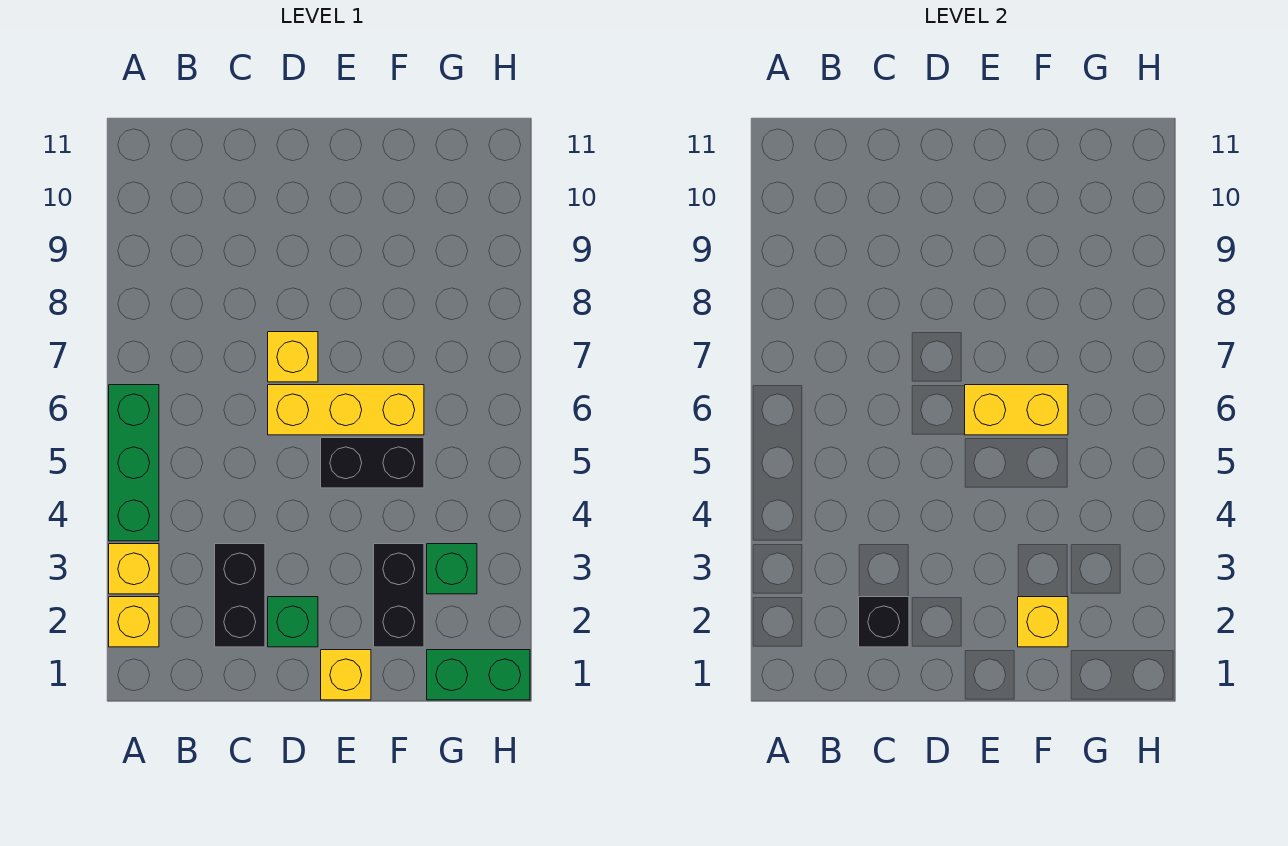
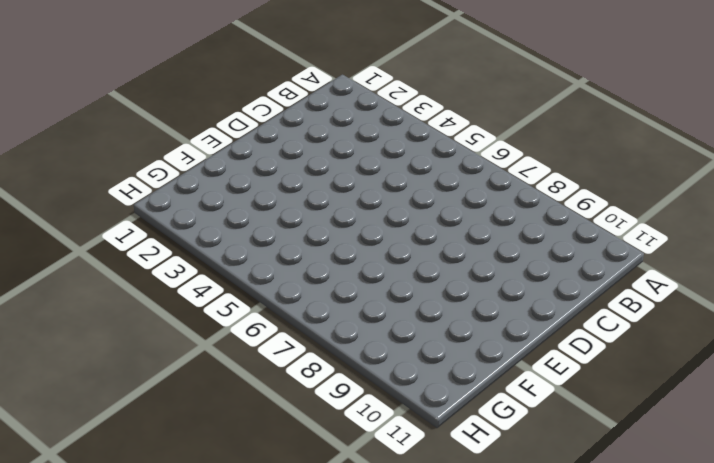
none -> yellow brick A2 level 1
none -> yellow brick A3 level 1
none -> green brick A4:A6 level 1

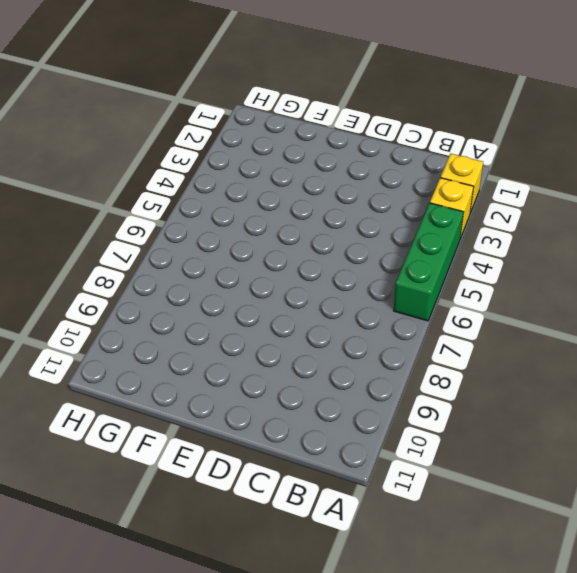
none -> black brick C2:C3 level 1
none -> green brick D2 level 1
none -> yellow brick D6:F6 level 1

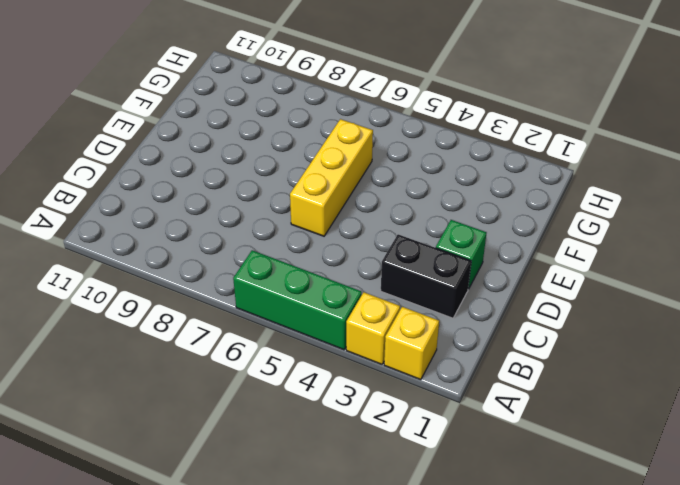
none -> yellow brick D7 level 1
none -> yellow brick E1 level 1
none -> black brick E5:F5 level 1

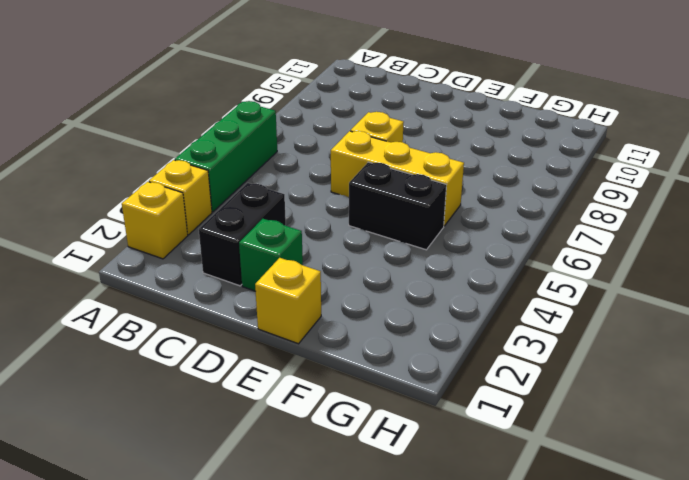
none -> black brick F2:F3 level 1
none -> green brick G1:H1 level 1
none -> green brick G3 level 1

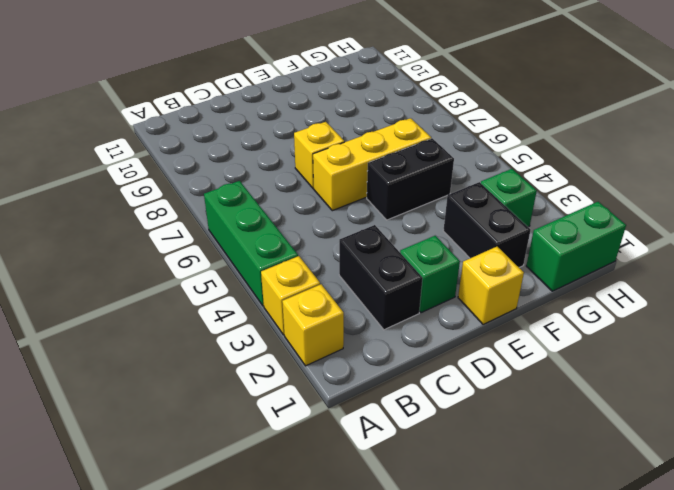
none -> black brick C2 level 2
none -> yellow brick E6:F6 level 2
none -> yellow brick F2 level 2

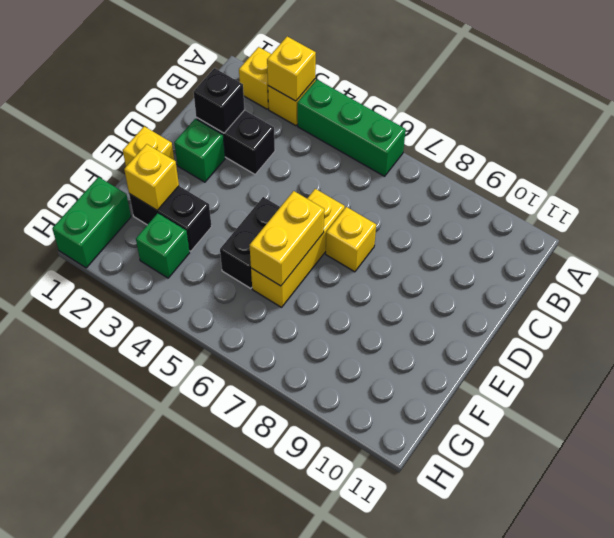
yellow brick A3 level 2 -> none

